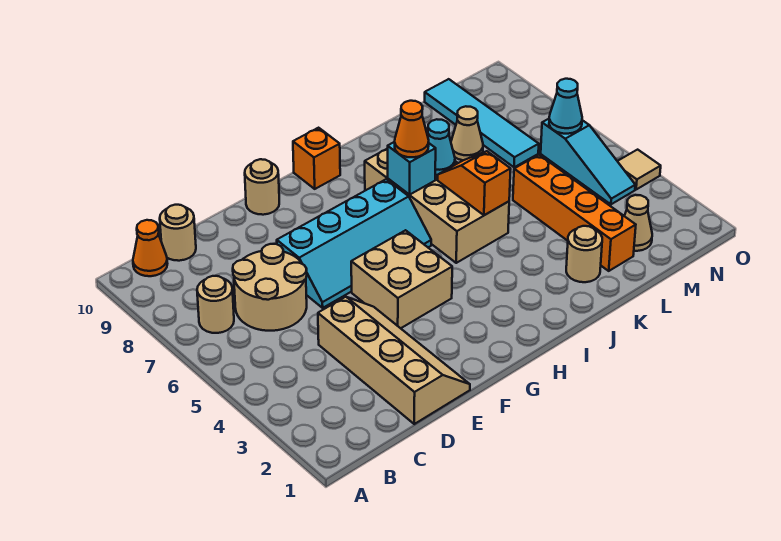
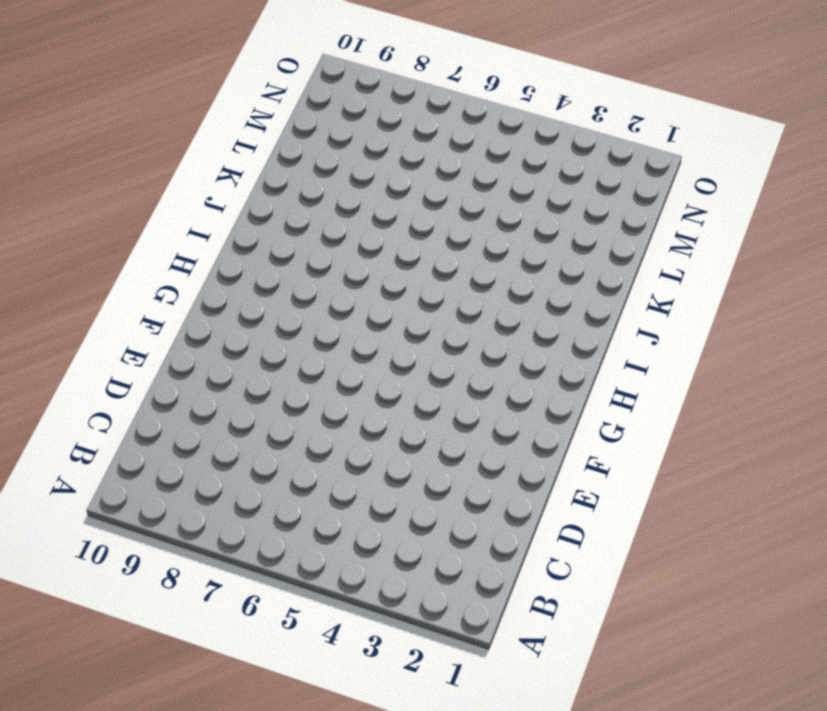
none -> tan round brick B7 level 1
none -> orange cone B10 level 1
none -> tan round brick C6:D7 level 1

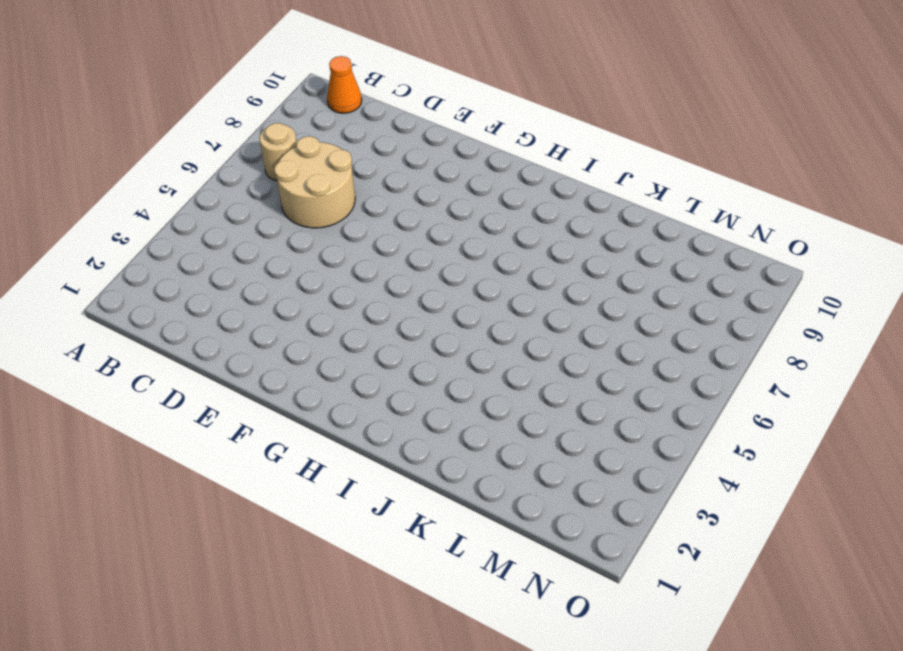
none -> tan round brick C10 level 1
none -> tan slope D1:E4 level 1 top D
none -> cyan slope E6:H7 level 1 top 7

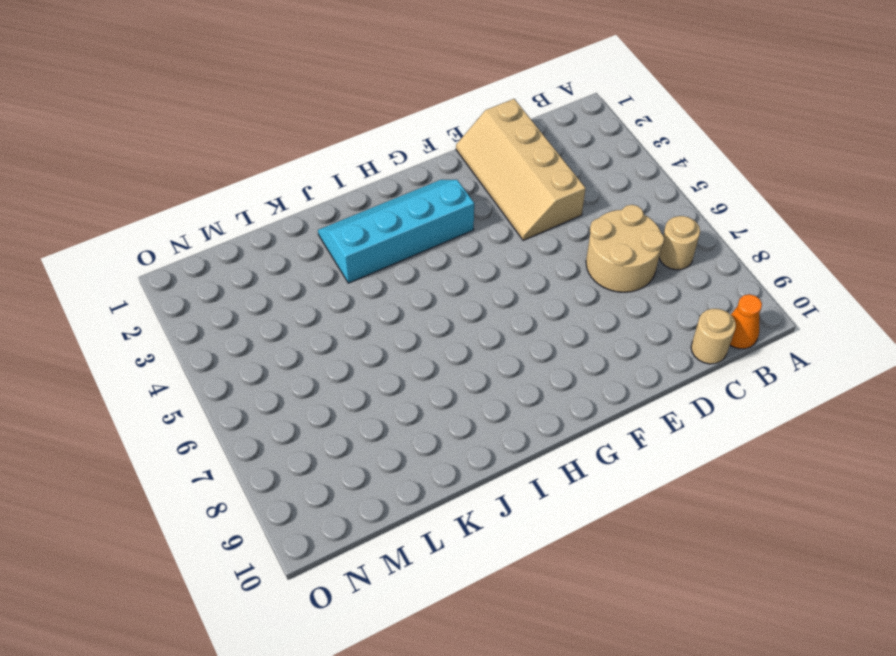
cyan slope G2:J3 level 1 top 3 -> cyan slope E6:H7 level 1 top 7
none -> tan brick F4:G5 level 1
none -> tan round brick F10 level 1
none -> orange brick H10 level 1

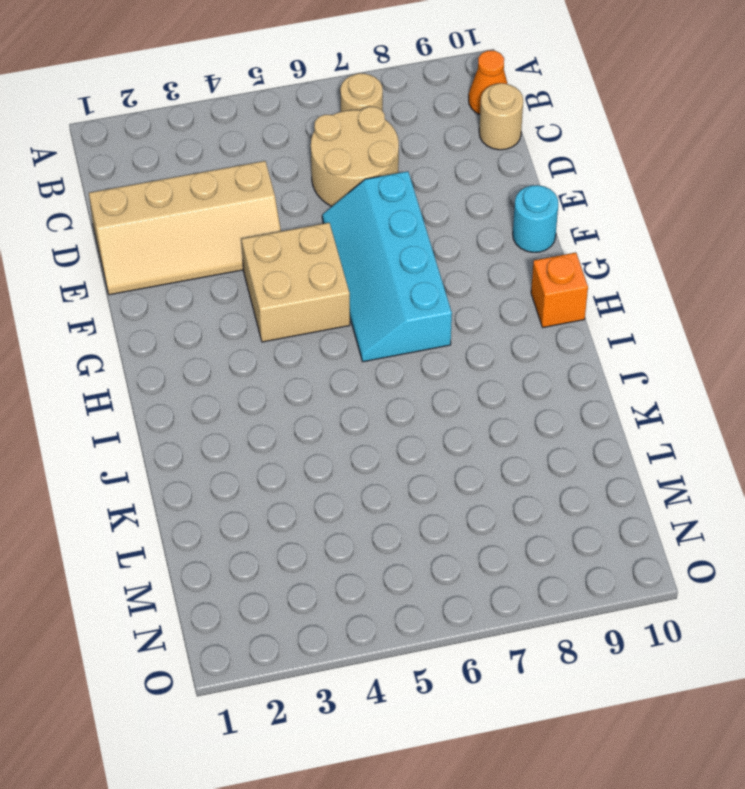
cyan round brick F10 level 1 -> tan round brick F10 level 1
none -> tan brick I5:J8 level 1
none -> tan round brick K2 level 1
none -> orange brick L2:L5 level 1

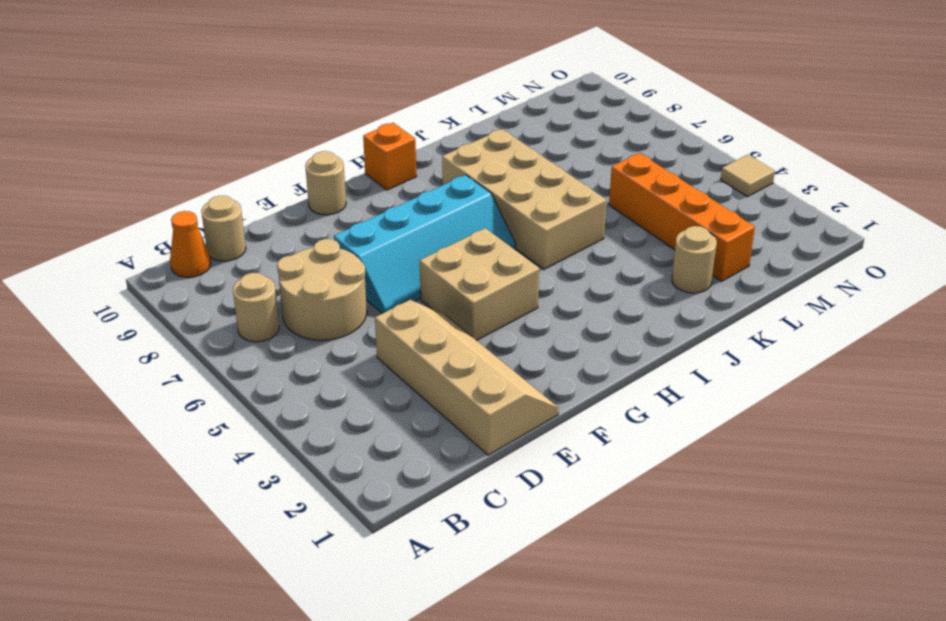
none -> tan cone L8 level 1
none -> tan cone M2 level 1
none -> cyan tile M7:M10 level 1

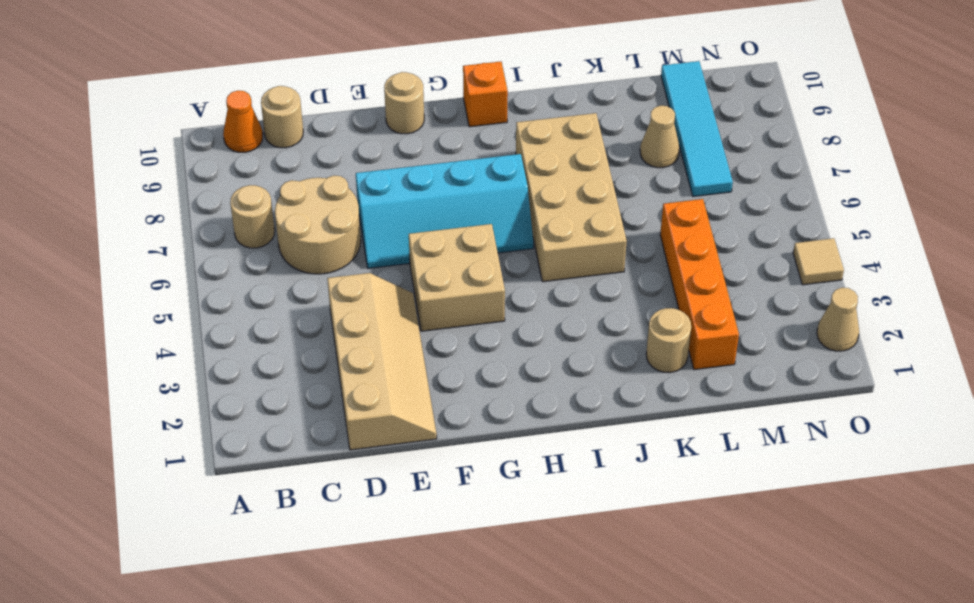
tan cone O2 level 1 -> tan cone M2 level 1
none -> cyan slope N4:N6 level 1 top 6
none -> cyan brick I7 level 2
none -> orange slope J5:J6 level 2 top 5

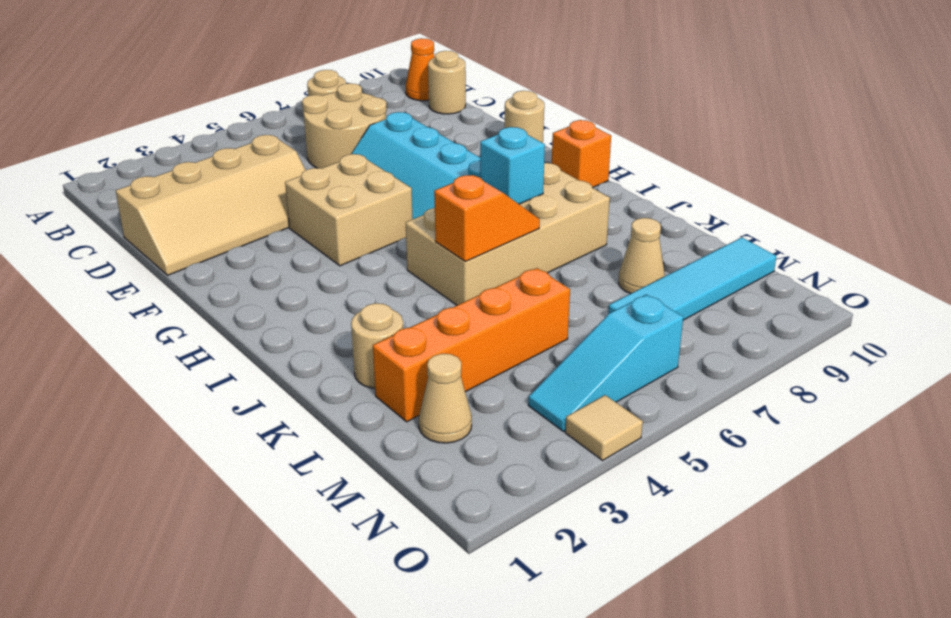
none -> cyan cone J7 level 2
none -> cyan cone N6 level 2
none -> orange cone I7 level 3

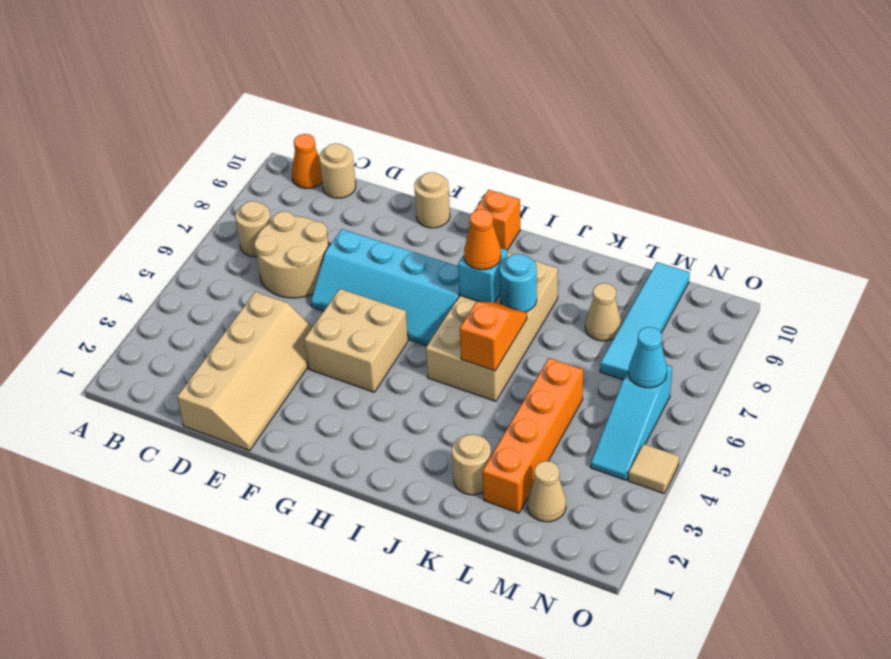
cyan round brick J7 level 2 -> cyan cone J7 level 2

